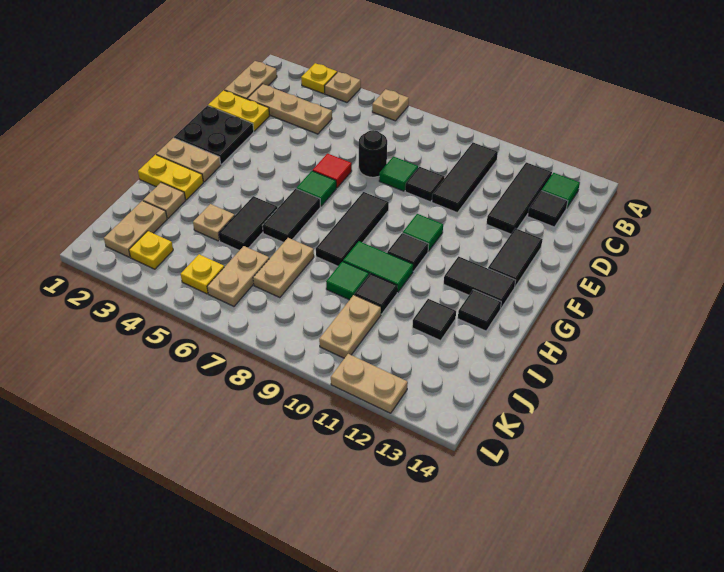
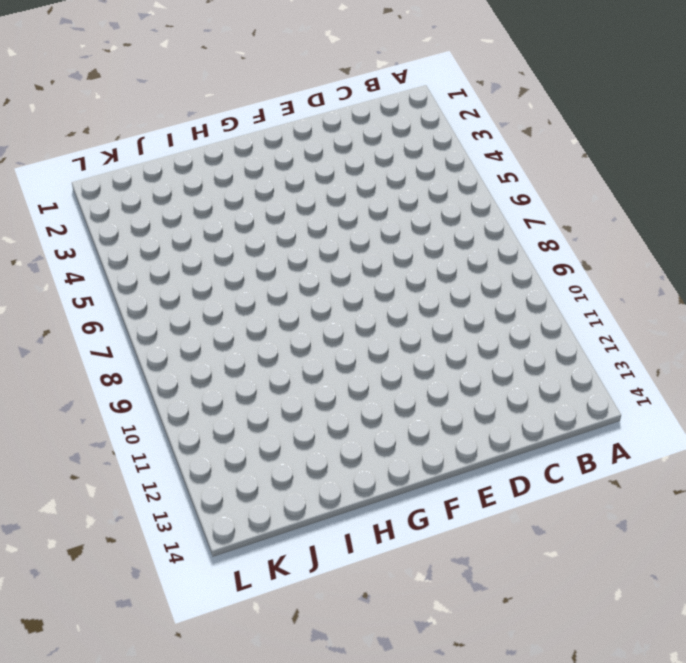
none -> yellow plate A3 level 1
none -> tan plate A4 level 1
none -> tan plate A6 level 1
none -> tan plate B1:C1 level 1

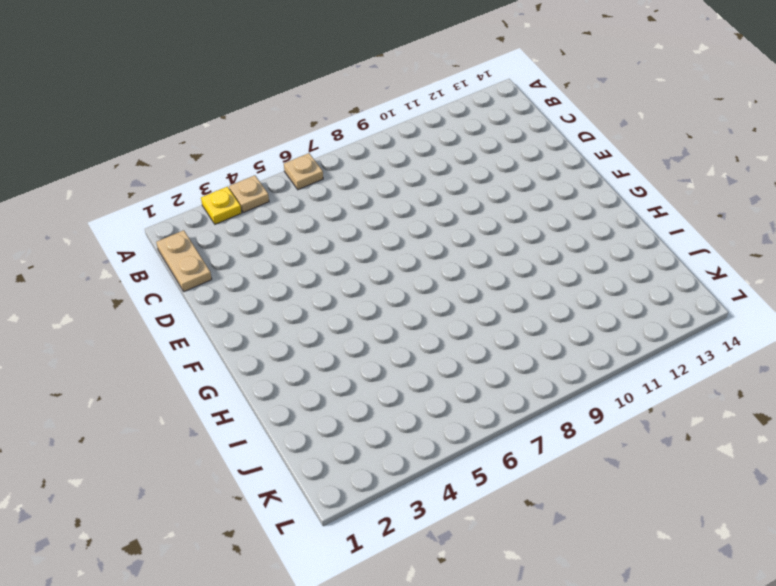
none -> black tile B10:D10 level 1
none -> black tile B12:D12 level 1
none -> green tile B13 level 1
none -> tan plate C2:C4 level 1

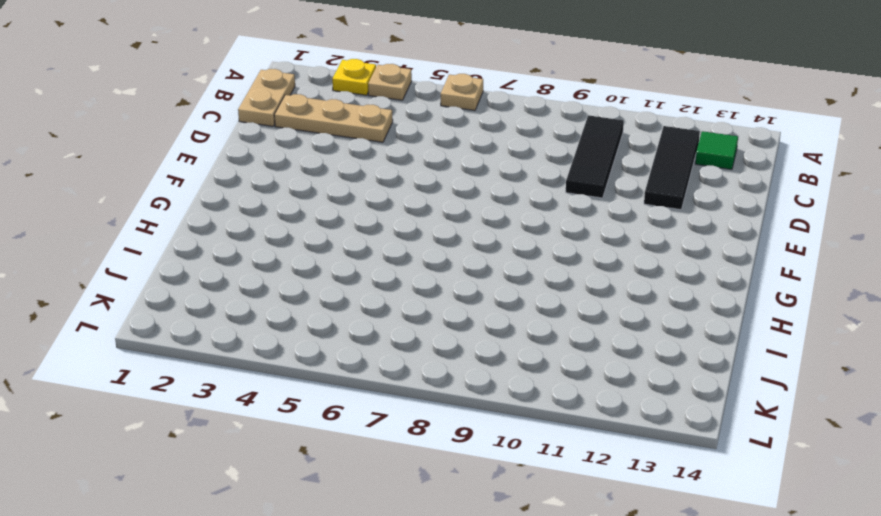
none -> black tile C13 level 1
none -> yellow plate D1:D2 level 1
none -> black round brick D7 level 1
none -> green tile D8 level 1

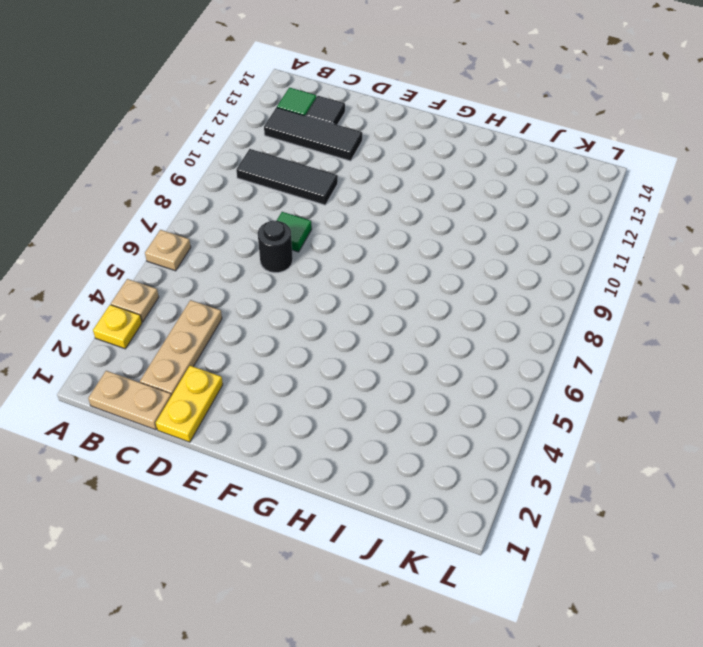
none -> black tile D9 level 1
none -> black plate E1:F2 level 1
none -> red tile E6 level 1
none -> black tile E13:F13 level 1

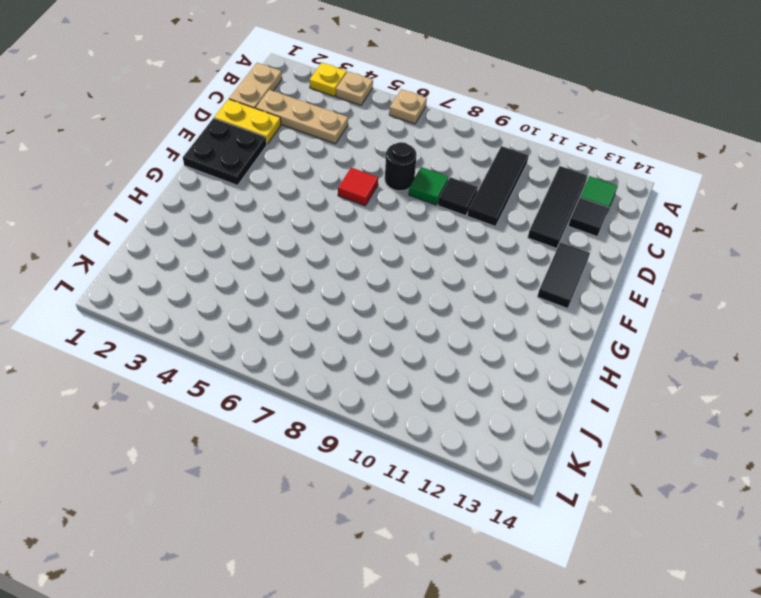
none -> green tile F6 level 1
none -> black tile F8:H8 level 1
none -> green tile F10 level 1
none -> tan plate G1:G2 level 1

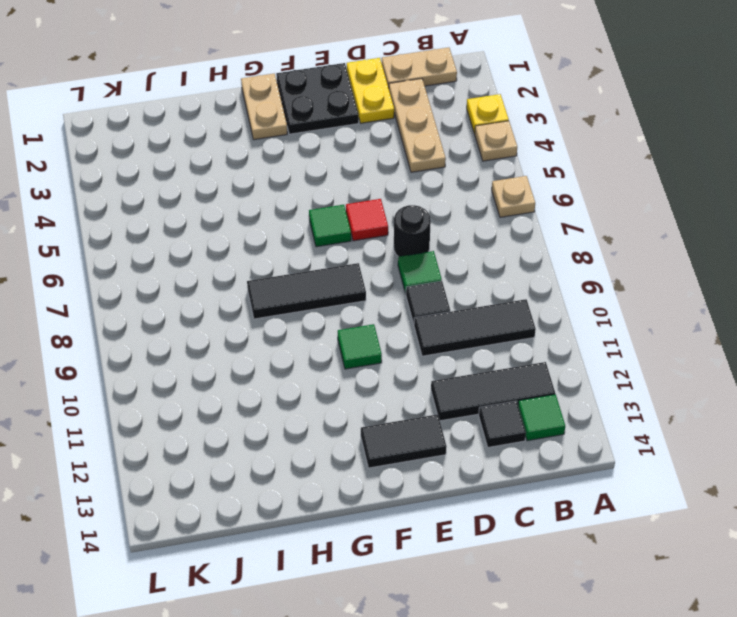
none -> black tile G6:H6 level 1
none -> black tile G10 level 1
none -> black tile G12:G13 level 1
none -> yellow plate H1:H2 level 1

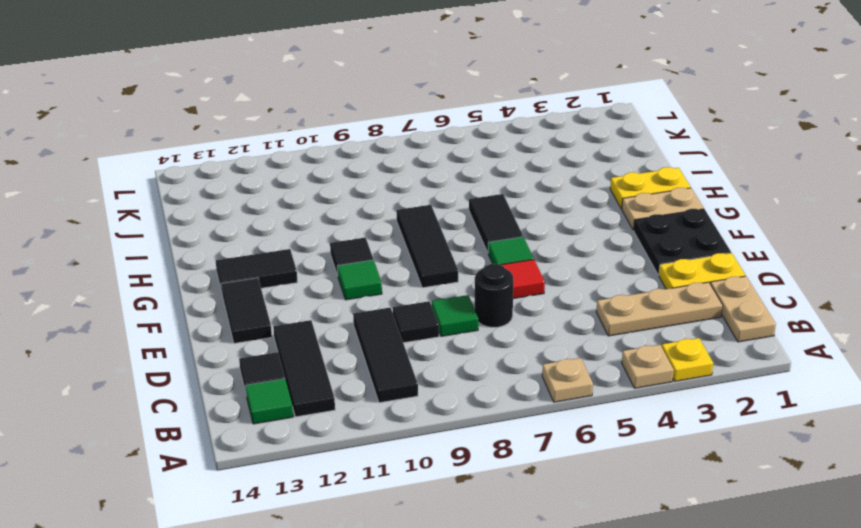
none -> black tile H5:I5 level 1
none -> green tile H9:H10 level 1
none -> black tile H13 level 1
none -> tan plate I2 level 1

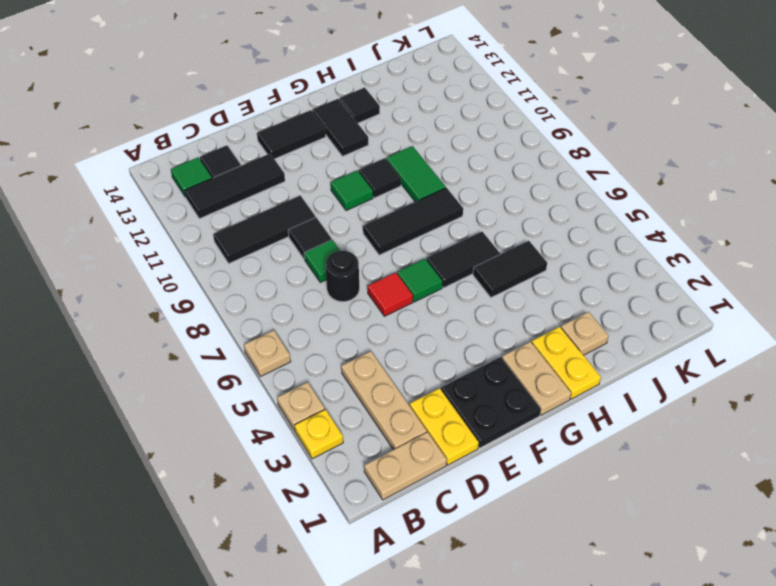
none -> tan plate I4 level 1
none -> tan plate I7:J7 level 1
none -> green tile I9 level 1
none -> black tile I10 level 1

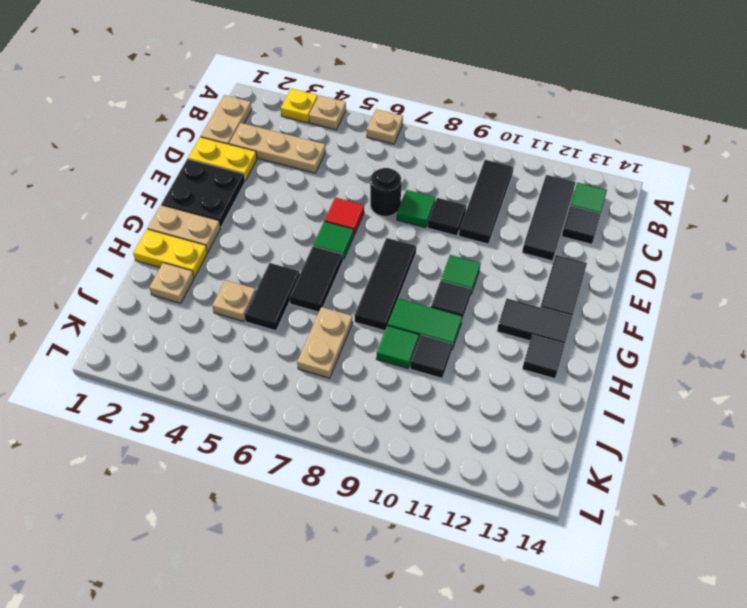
none -> black tile I12 level 1
none -> tan plate J2:K2 level 1
none -> tan plate J6:K6 level 1
none -> tan plate J10:K10 level 1

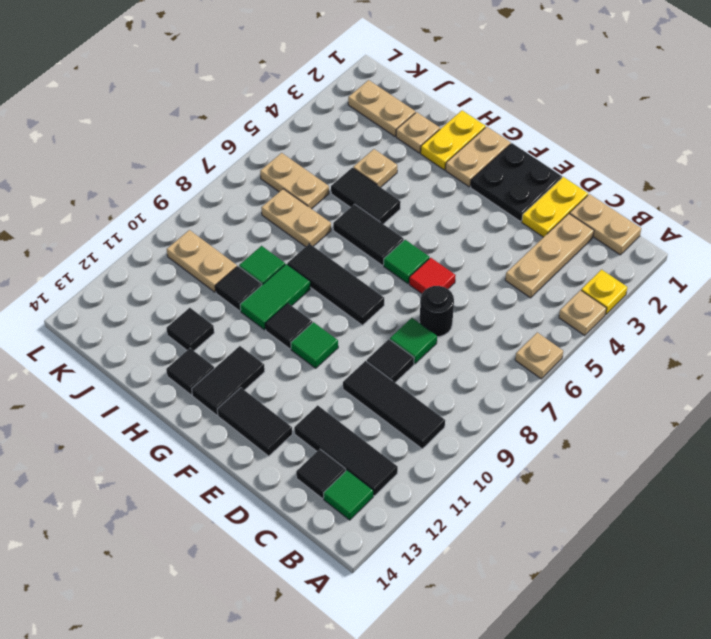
none -> yellow plate K3 level 1
none -> yellow plate K5 level 1
none -> tan plate L11:L12 level 1

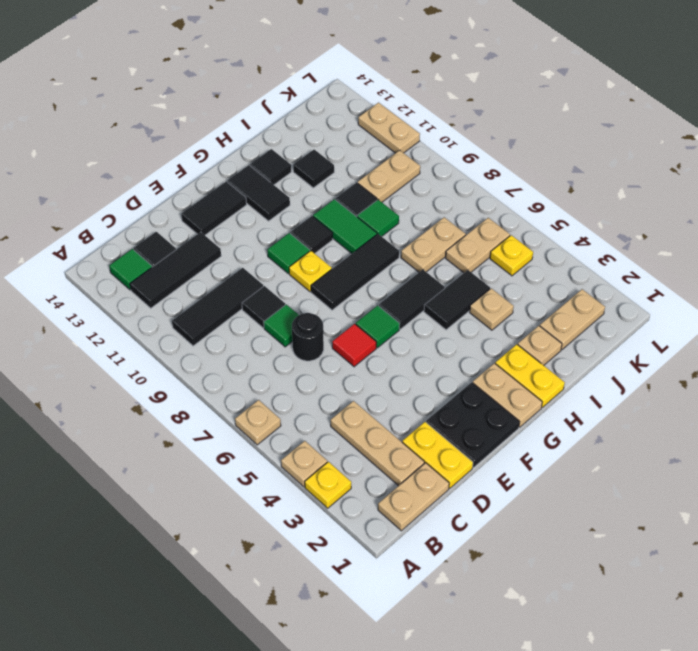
yellow plate F9 level 1 -> yellow plate K3 level 1

